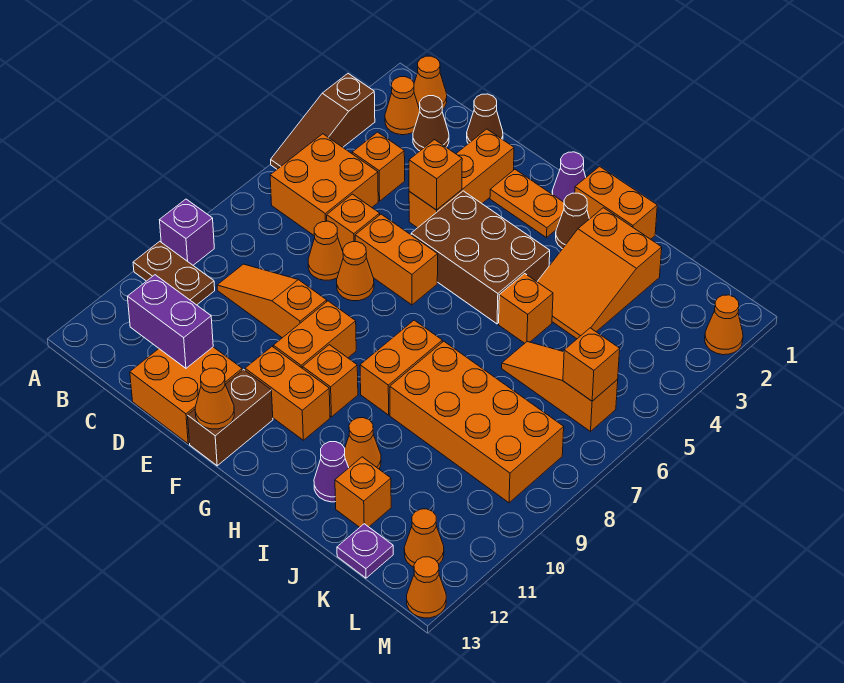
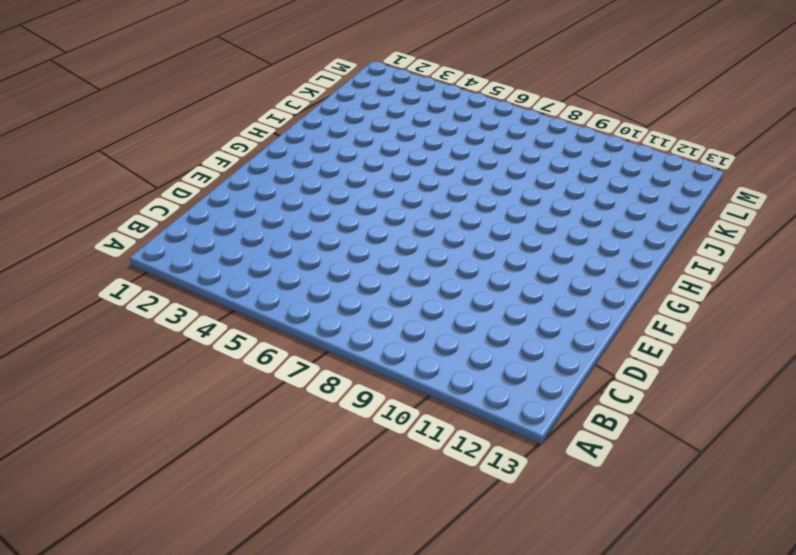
none -> brown slope A3:A5 level 1 top 3
none -> purple brick A9 level 1
none -> brown plate A10:B10 level 1
none -> orange cone B1 level 1

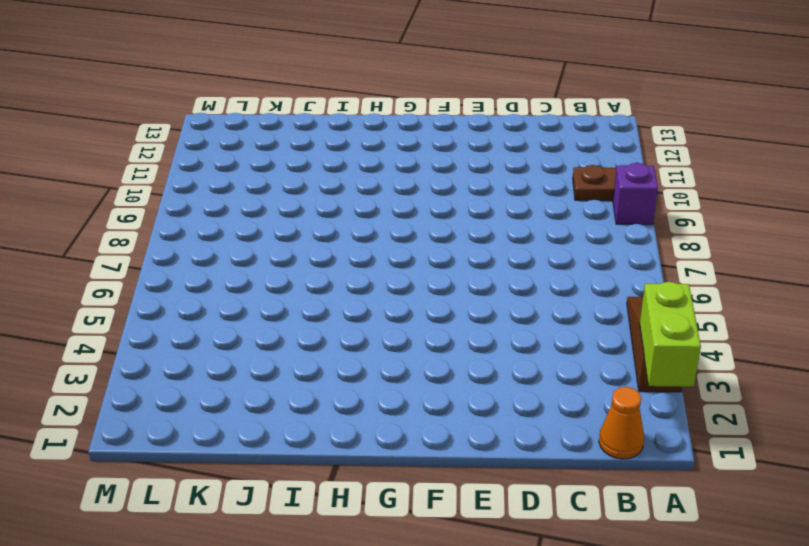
lime brick A2:A3 level 2 -> none
none -> orange cone B2 level 1
none -> orange brick B5:C6 level 1
none -> brown cone C2 level 1
none -> orange brick C4 level 1

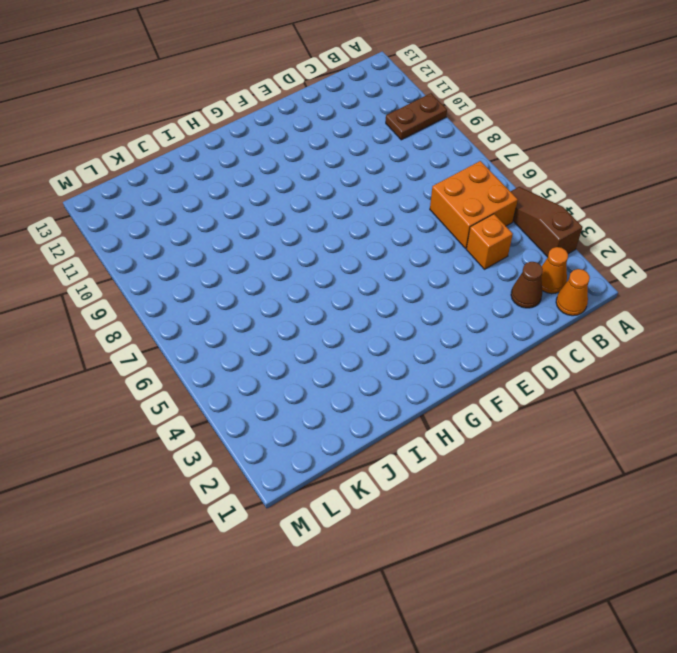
none -> purple brick A9 level 1
none -> orange slope C9:E9 level 1 top E
none -> brown cone D1 level 1
none -> orange brick D6 level 1

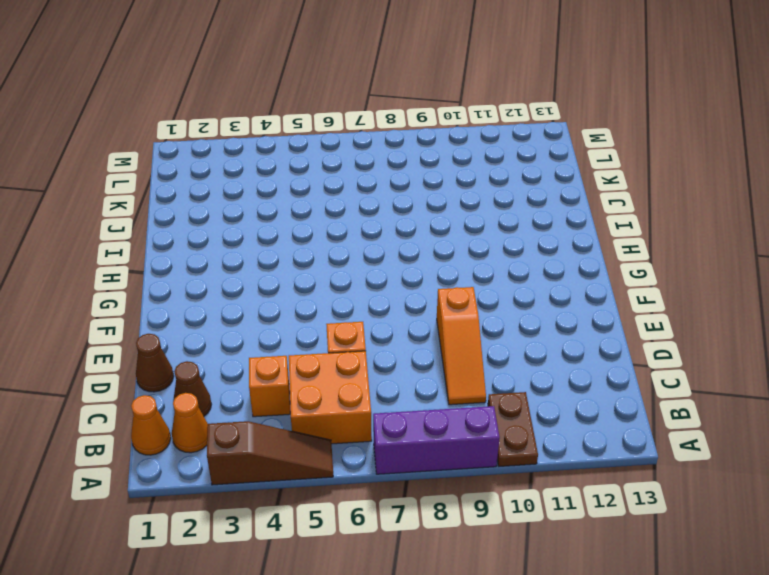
purple brick A7:A9 level 1 -> purple brick A9 level 1
none -> orange cone D7 level 1
none -> orange brick D12:E13 level 1
none -> orange brick E2:E4 level 1
none -> orange brick E6:F6 level 1

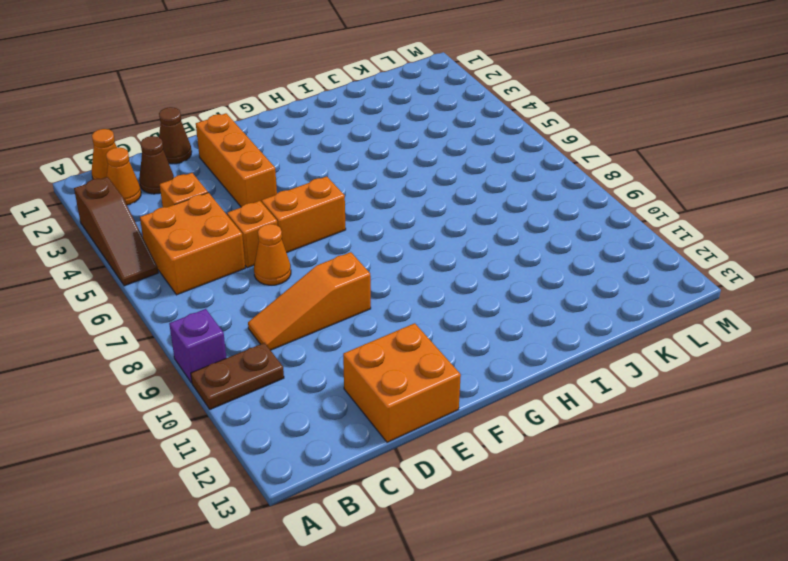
none -> orange cone E7 level 1
none -> orange plate F2:G2 level 1
none -> brown brick F4:H5 level 1
none -> orange brick F9:F10 level 1

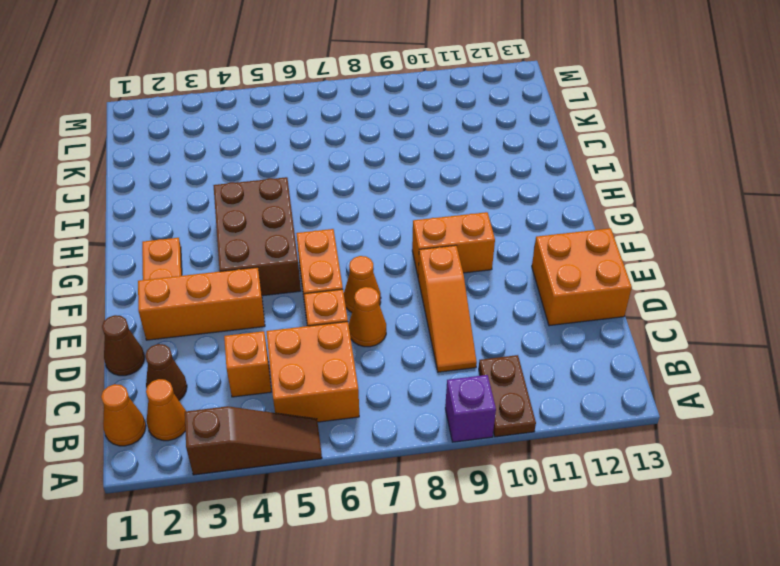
none -> orange brick F11:G11 level 1
none -> brown brick F12:F13 level 1
none -> purple cone G1 level 1
none -> orange brick G10 level 1

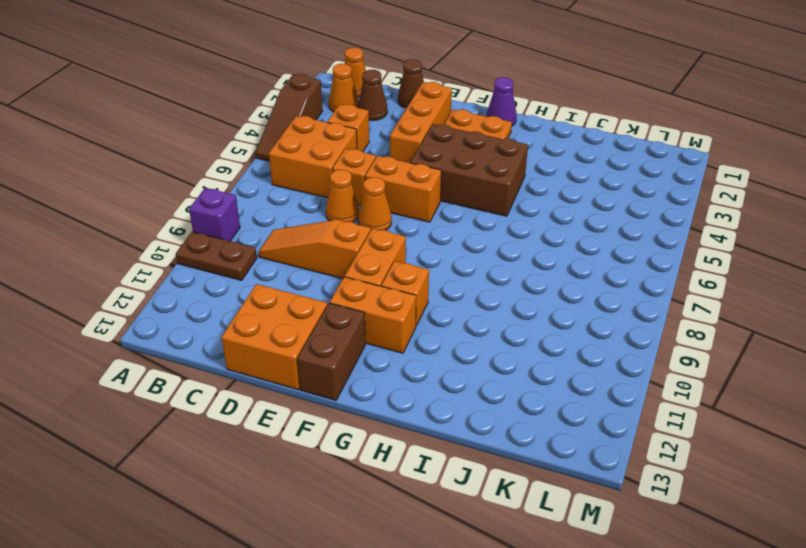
none -> orange brick H1:I1 level 1
none -> brown cone H2 level 1
none -> orange brick H8:H9 level 1
none -> orange slope I2:J4 level 1 top 2

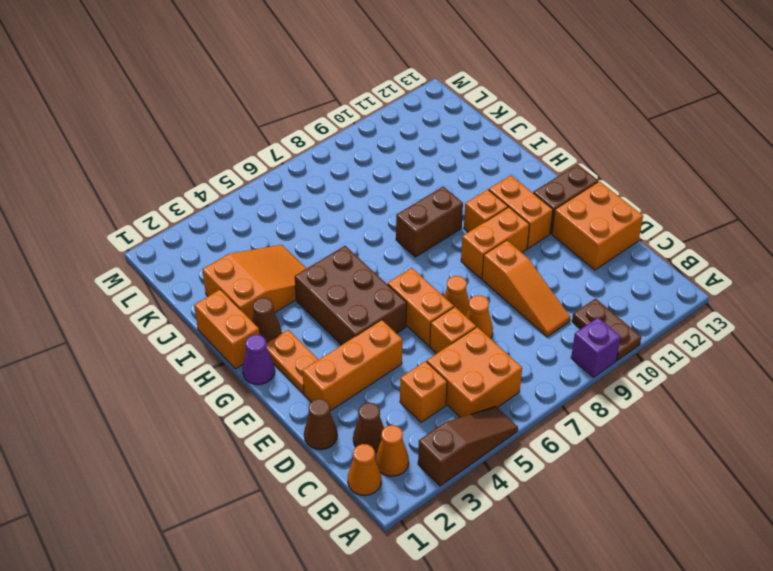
brown brick H8:H9 level 1 -> orange brick H8:H9 level 1
none -> orange brick I5 level 1
none -> orange brick I8:L9 level 1
none -> orange cone I11 level 1
none -> purple cone I12 level 1

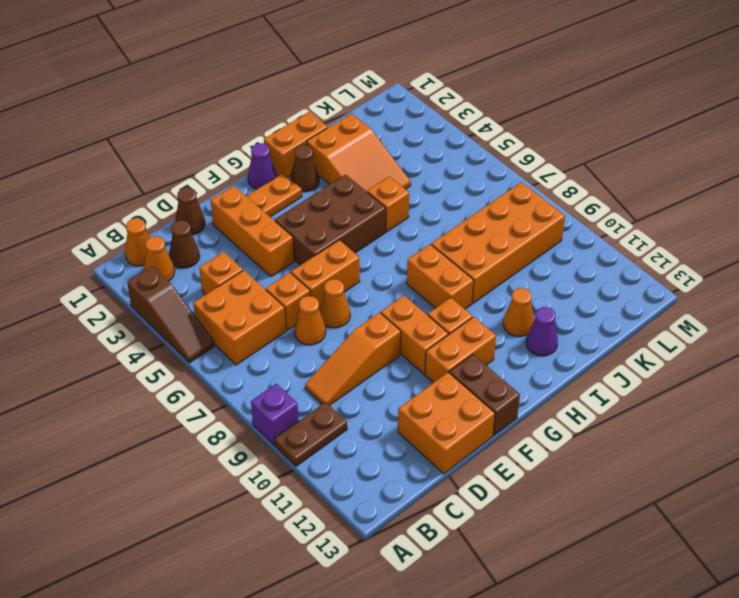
none -> orange slope J6:L6 level 1 top L
none -> orange brick J12 level 1
none -> purple plate K13 level 1
none -> orange cone L12 level 1

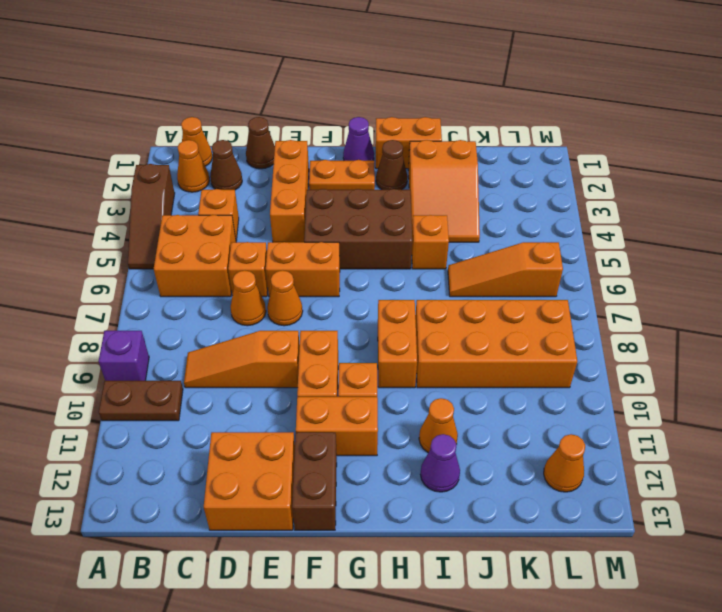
none -> orange brick J12 level 1
none -> purple plate K13 level 1
none -> orange cone M2 level 1
none -> orange cone M13 level 1

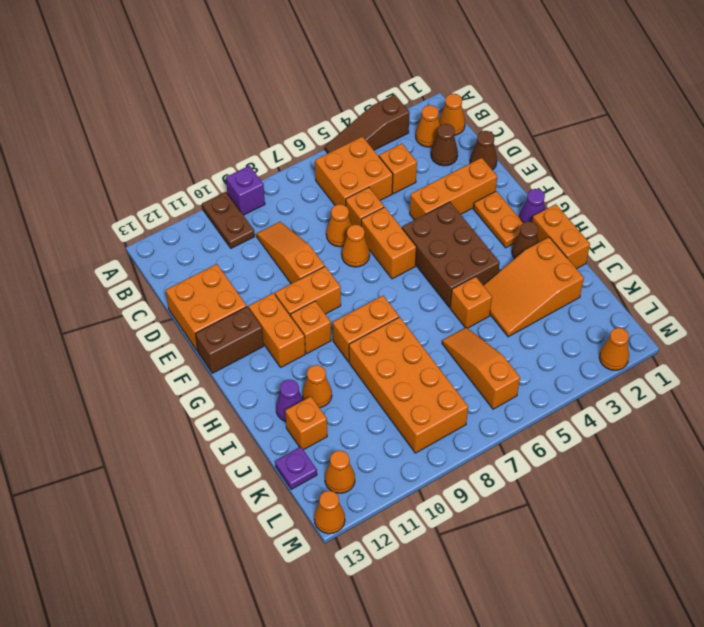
none -> purple brick C12:D12 level 2
none -> orange brick E4 level 2
none -> orange cone F13 level 2
none -> orange brick L6 level 2

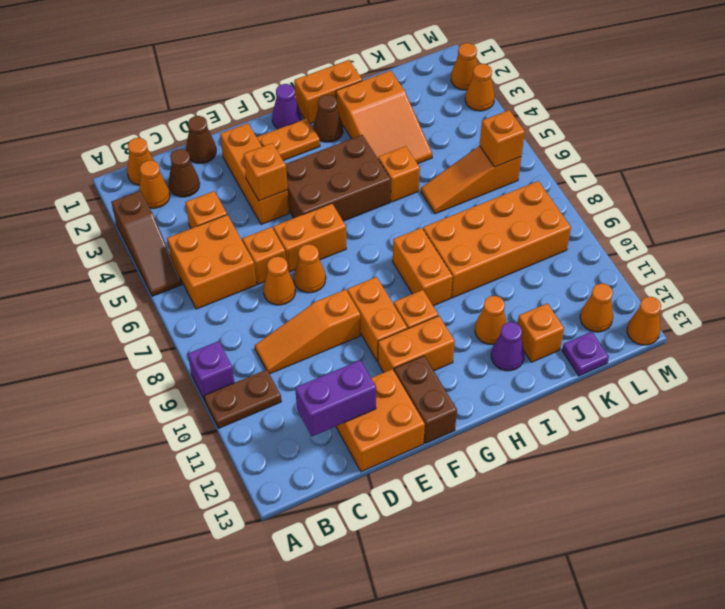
orange cone M3 level 1 -> orange cone F13 level 2

